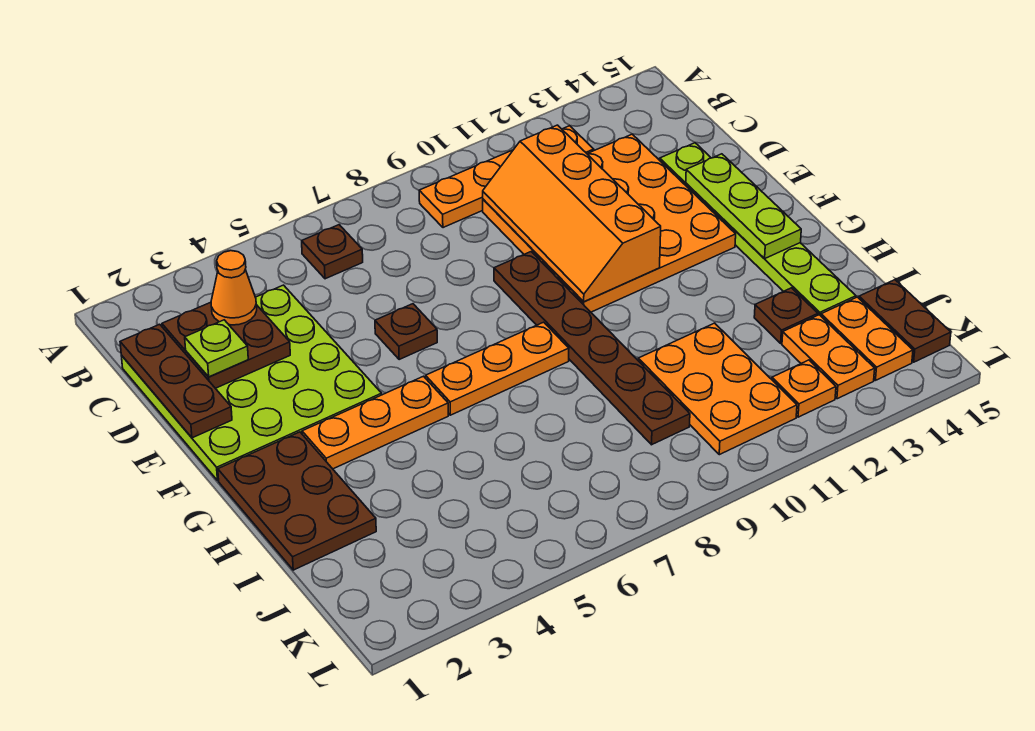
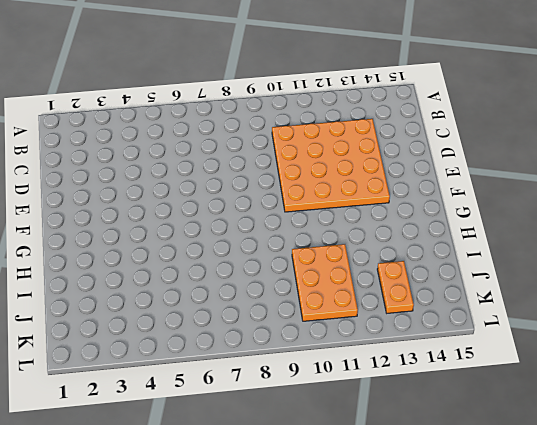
none -> brown plate B6 level 1
none -> orange plate B9:B12 level 1
none -> lime plate C1:F4 level 1

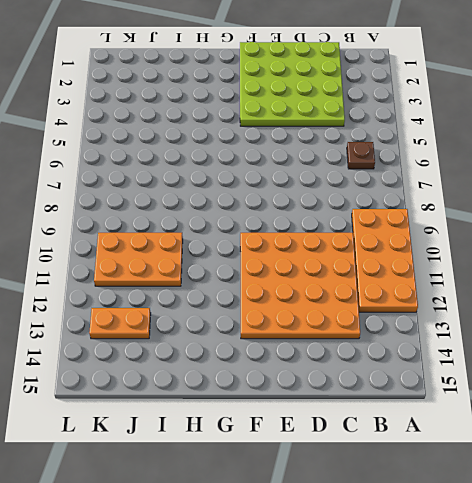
orange plate A9:B12 level 1 -> orange plate B9:B12 level 1
none -> lime plate D14:I14 level 1
none -> brown plate E6 level 1
none -> brown plate E9:J9 level 1

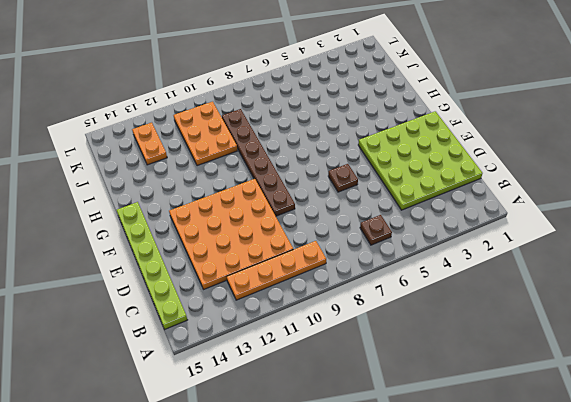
lime plate B15:G15 level 1 -> lime plate D14:I14 level 1
none -> brown plate G1:I2 level 1
none -> orange plate G3:G5 level 1
none -> orange plate G6:G8 level 1

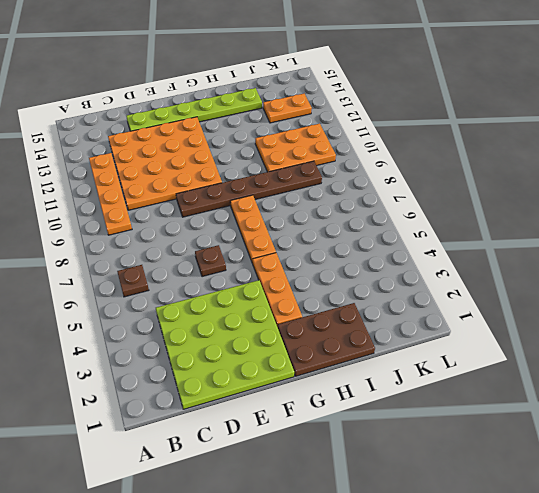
none -> brown plate I13 level 1
none -> orange plate J14:K14 level 1
none -> brown plate J15:K15 level 1

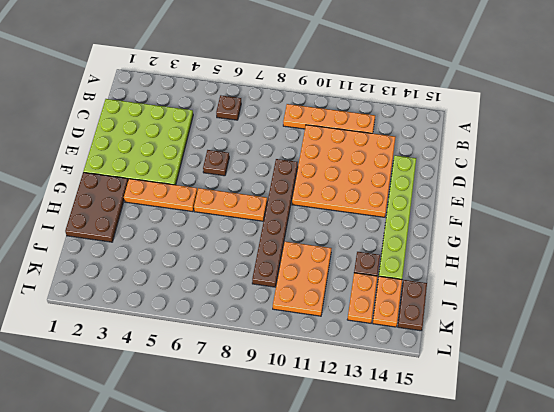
none -> orange plate K12 level 1
none -> brown plate C1:E1 level 2
none -> brown plate C2:D3 level 2

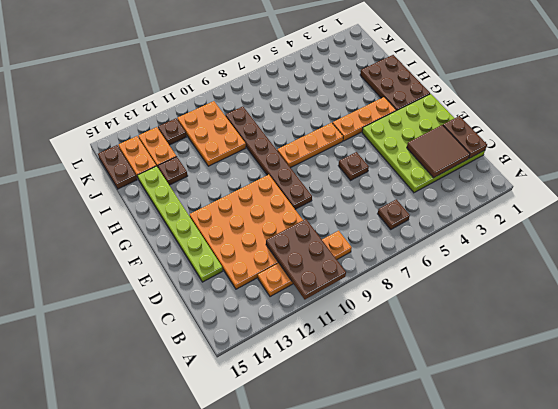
brown plate A10:C11 level 2 -> orange slope C10:F11 level 2 top 11
brown plate C1:D1 level 2 -> brown plate C1:E1 level 2
brown tile C2:D3 level 2 -> brown plate C2:D3 level 2
brown plate K12 level 1 -> orange plate K12 level 1
none -> lime plate E14:G14 level 2
none -> orange cone C3 level 3
none -> lime plate D2 level 3

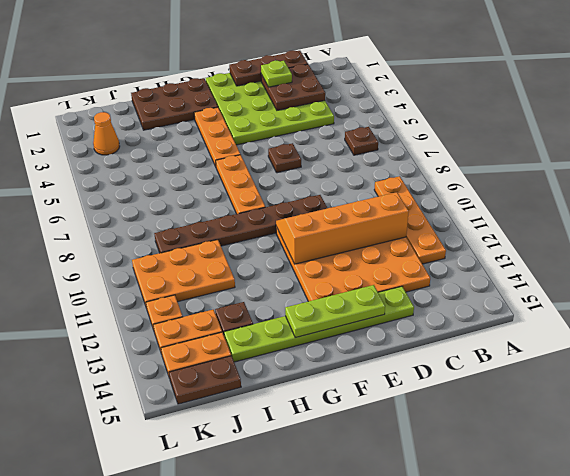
orange cone K3 level 1 -> orange cone C3 level 3

